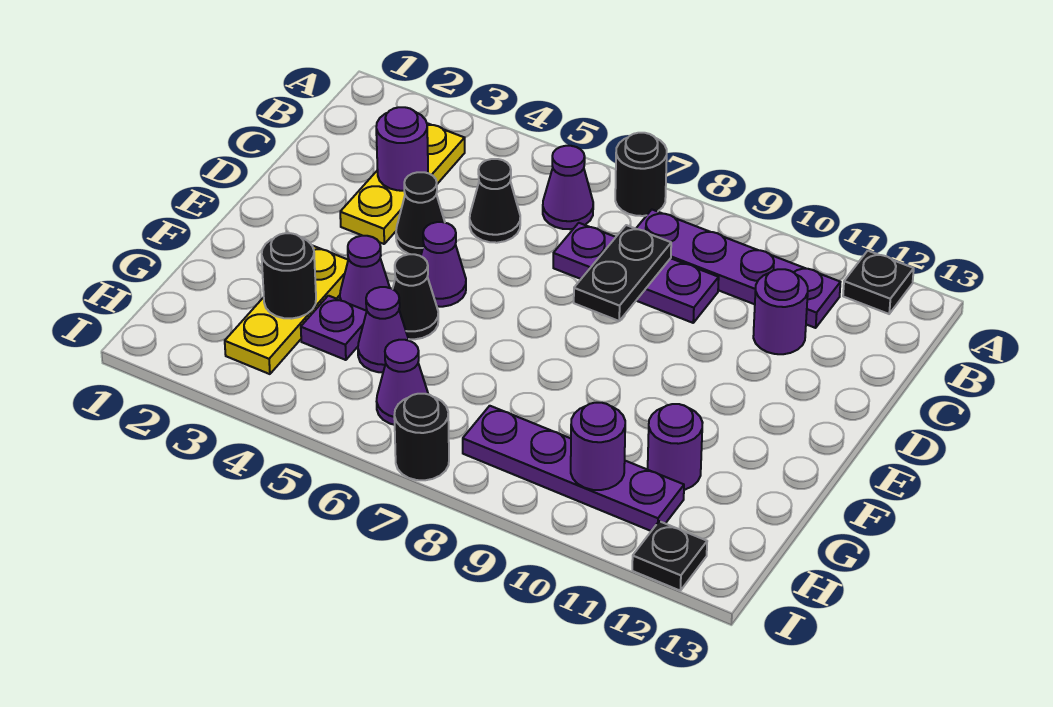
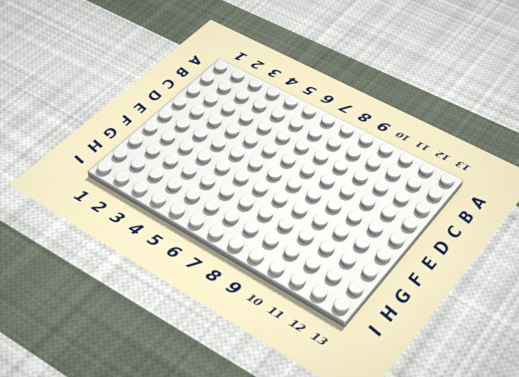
none -> black round brick A7 level 1
none -> black plate A12 level 1
none -> yellow plate B3:D3 level 1

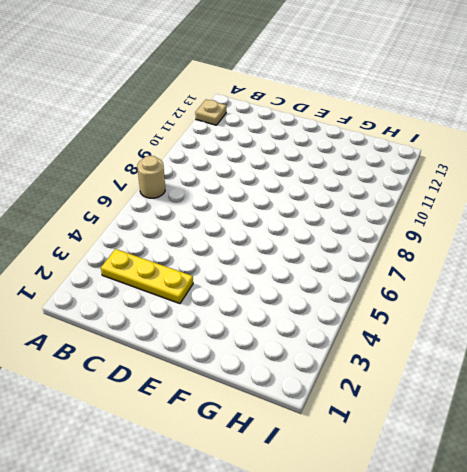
tan round brick A7 level 1 -> black round brick A7 level 1
tan plate A12 level 1 -> black plate A12 level 1
none -> purple cone B6 level 1
none -> purple plate B8:B11 level 1
none -> black cone C5 level 1

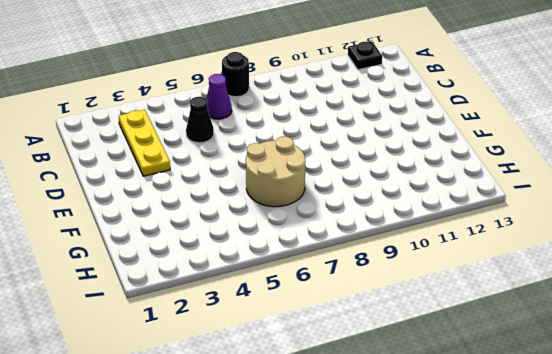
tan round brick F6:G7 level 1 -> none
none -> purple plate B8:B11 level 1
none -> purple plate C7:C9 level 1
none -> purple round brick C11 level 1

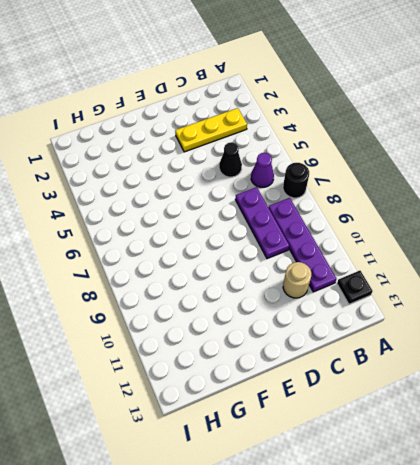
tan round brick C11 level 1 -> purple round brick C11 level 1
none -> black cone D4 level 1
none -> purple cone E5 level 1
none -> yellow plate F3:H3 level 1

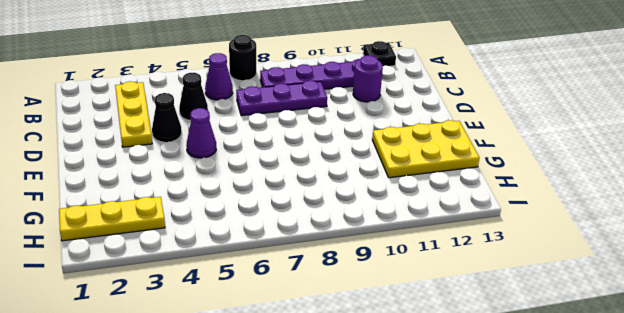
yellow plate F11:G13 level 1 -> purple round brick G11 level 1
yellow plate H1:H3 level 1 -> yellow plate F3:H3 level 1
none -> purple cone F4 level 1
none -> black cone F5 level 1
none -> purple plate G4 level 1

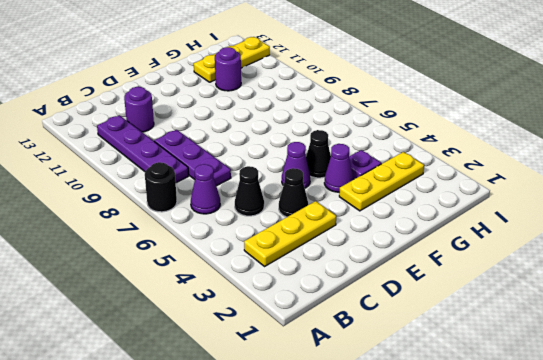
yellow plate G12:I12 level 1 -> black plate I12 level 1
none -> black plate A12 level 1
none -> purple cone G5 level 1
none -> purple cone H6 level 1

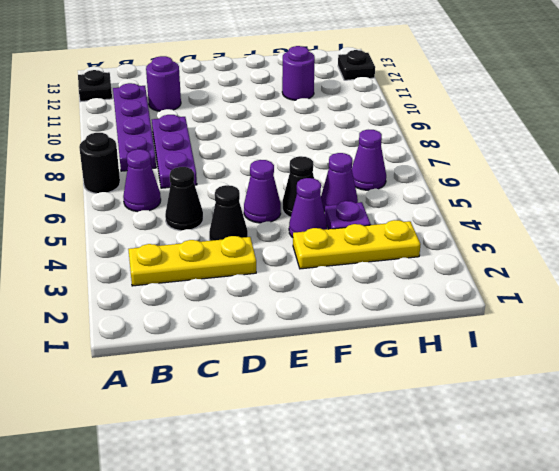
none -> purple plate H8:H11 level 1
none -> black round brick I7 level 1
none -> purple round brick C3 level 2

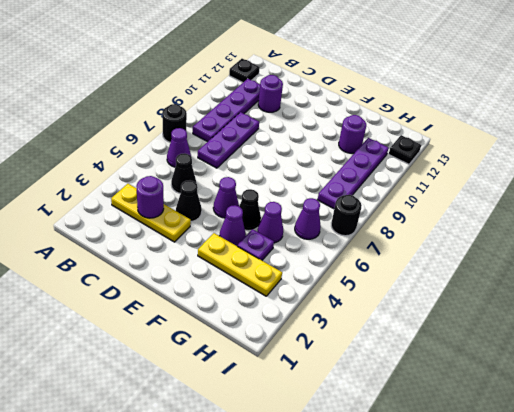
none -> black plate C8:D8 level 2
none -> black round brick G3 level 2
none -> purple round brick H10 level 2

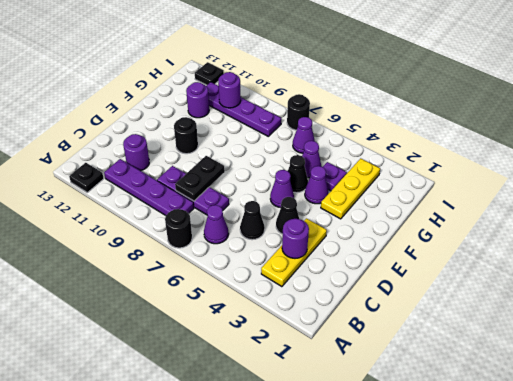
black round brick E10 level 1 -> black round brick G3 level 2

